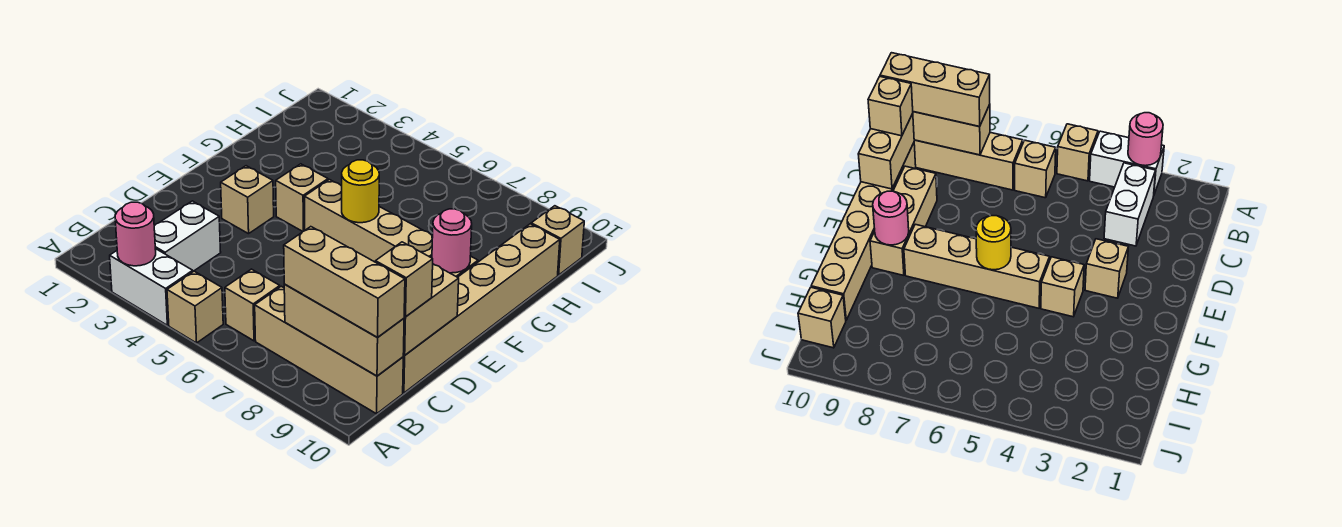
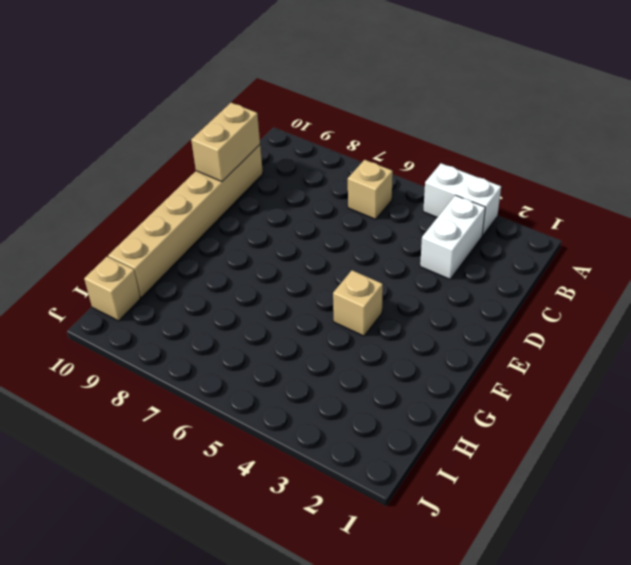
none -> tan brick A5 level 1
none -> tan brick B7:B10 level 1
none -> tan brick D9:F9 level 1

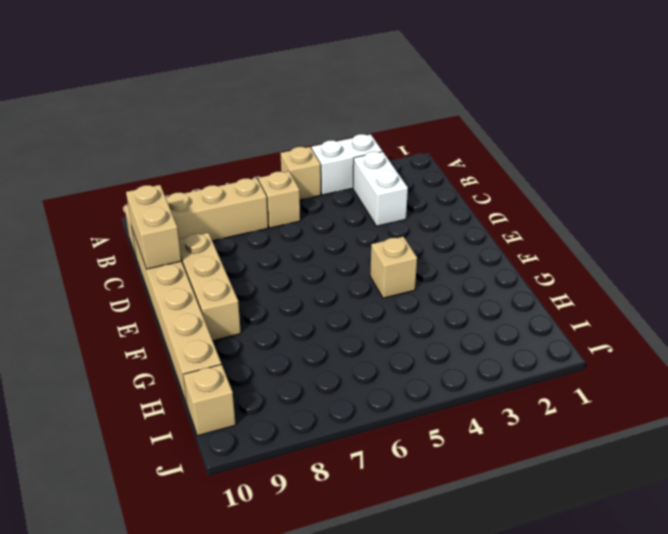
none -> tan brick E3 level 1
none -> tan brick F5:F8 level 1
none -> pink round brick A3 level 2

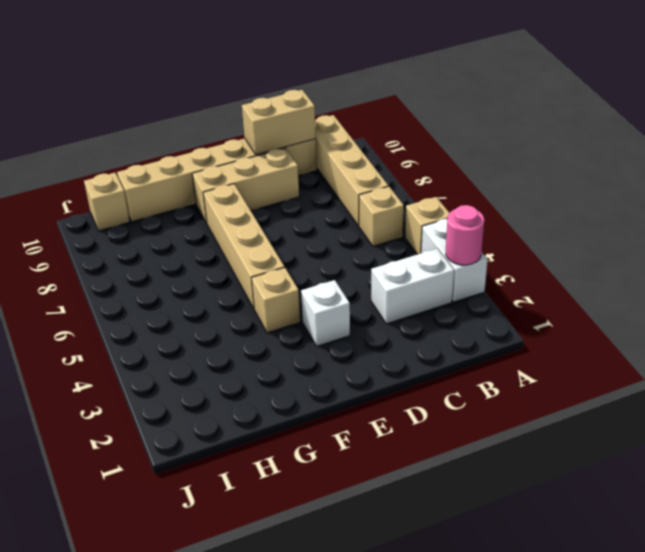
white brick E3 level 1 -> tan brick E3 level 1
none -> tan brick B8:B10 level 2
none -> yellow round brick F6 level 2
none -> pink round brick F9 level 2

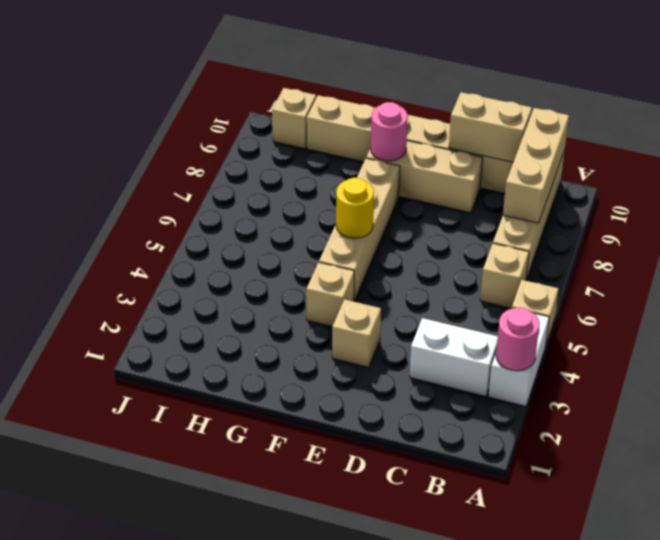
none -> tan brick B8:B10 level 3
none -> tan brick C10 level 3

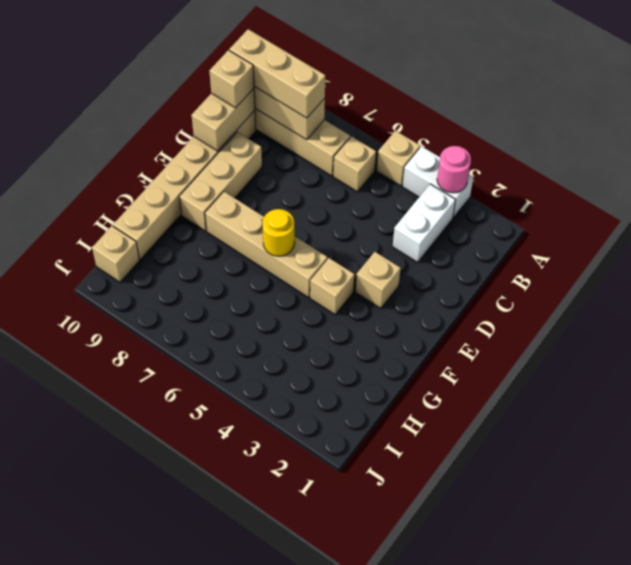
none -> pink round brick F9 level 2

